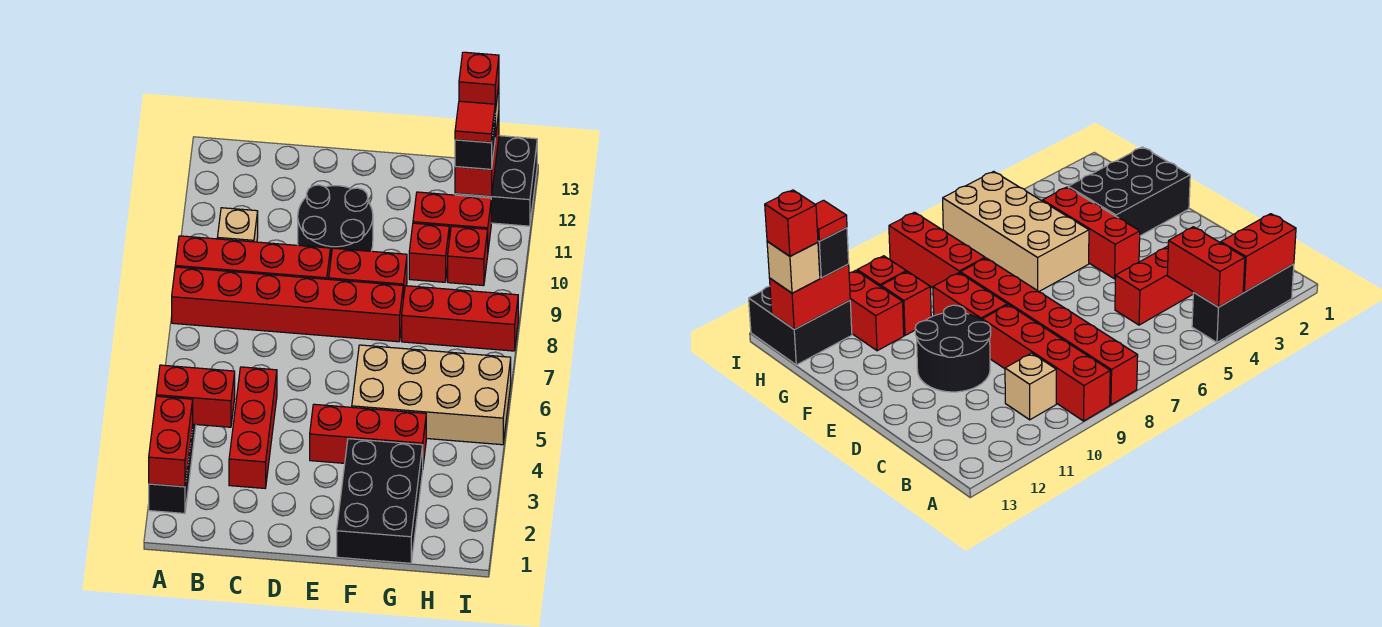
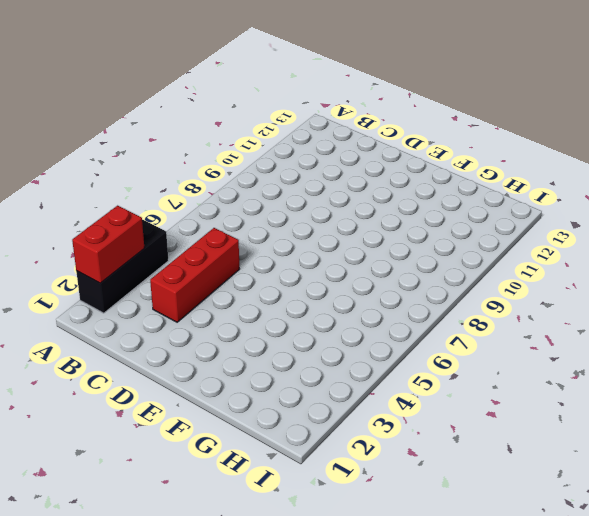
none -> red brick A8:F8 level 1
none -> red brick A9:D9 level 1
none -> tan brick B10 level 1

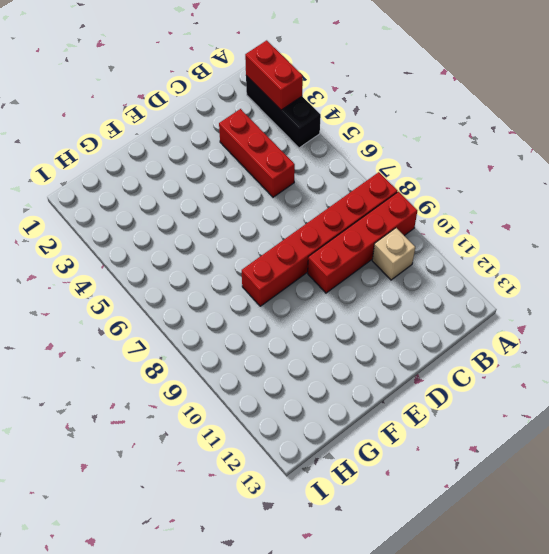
none -> black round brick D10:E11 level 1
none -> red brick E4:G4 level 1
none -> red brick E9:F9 level 1

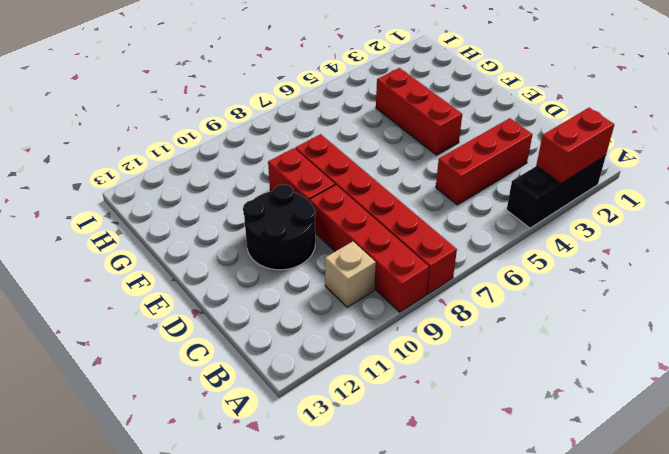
none -> black brick F1:G3 level 1
none -> tan brick F5:I6 level 1
none -> red brick G8:I8 level 1

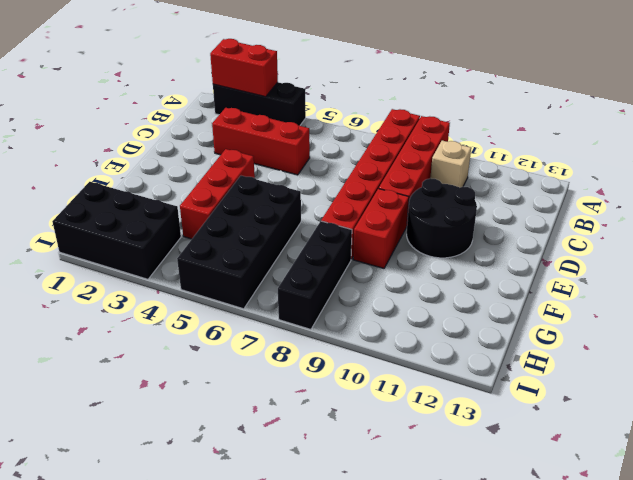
black brick F5:I6 level 1 -> tan brick F5:I6 level 1
black brick G8:I8 level 1 -> red brick G8:I8 level 1
black brick H1:I3 level 1 -> black brick F1:G3 level 1
none -> red brick G10 level 1
none -> red brick G11:H11 level 1
none -> red brick H10 level 1

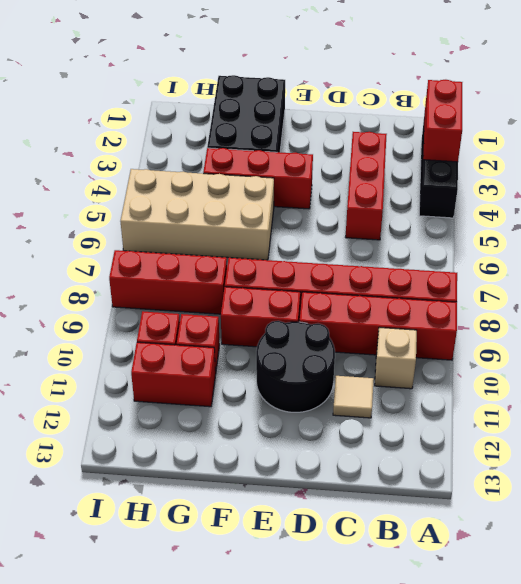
tan tile C11 level 1 -> none
none -> black brick H12:I13 level 1
none -> red brick A4:B4 level 2
none -> red brick H12:H13 level 2

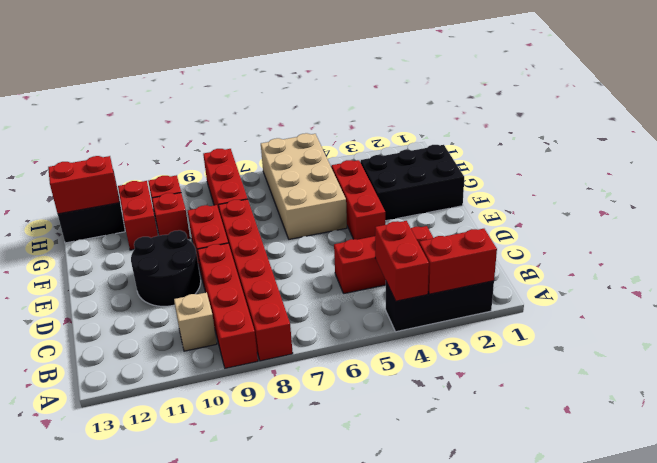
none -> black brick H12 level 3
none -> tan brick H13 level 3
none -> red tile H12 level 4

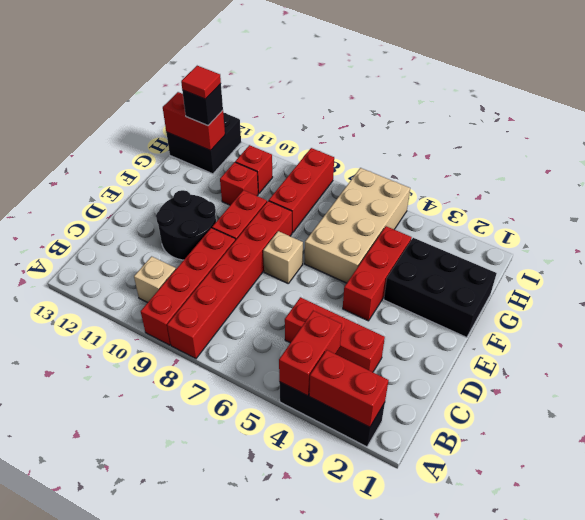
tan brick E7 level 1 -> tan brick H13 level 3
none -> red brick G11:H11 level 1
none -> red brick H13 level 4

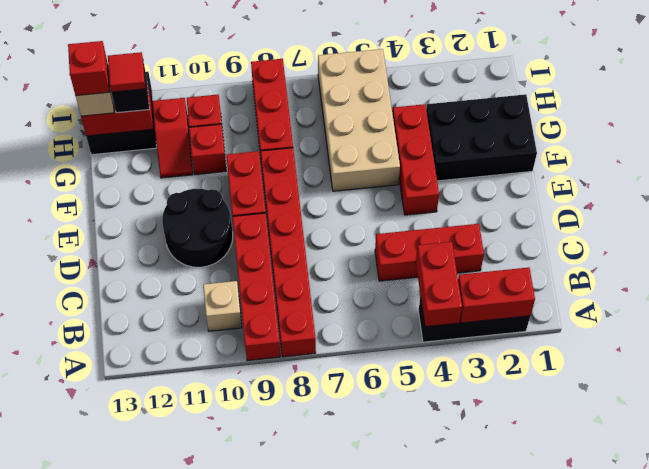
red slope G11:H11 level 1 top H -> red brick G11:H11 level 1

